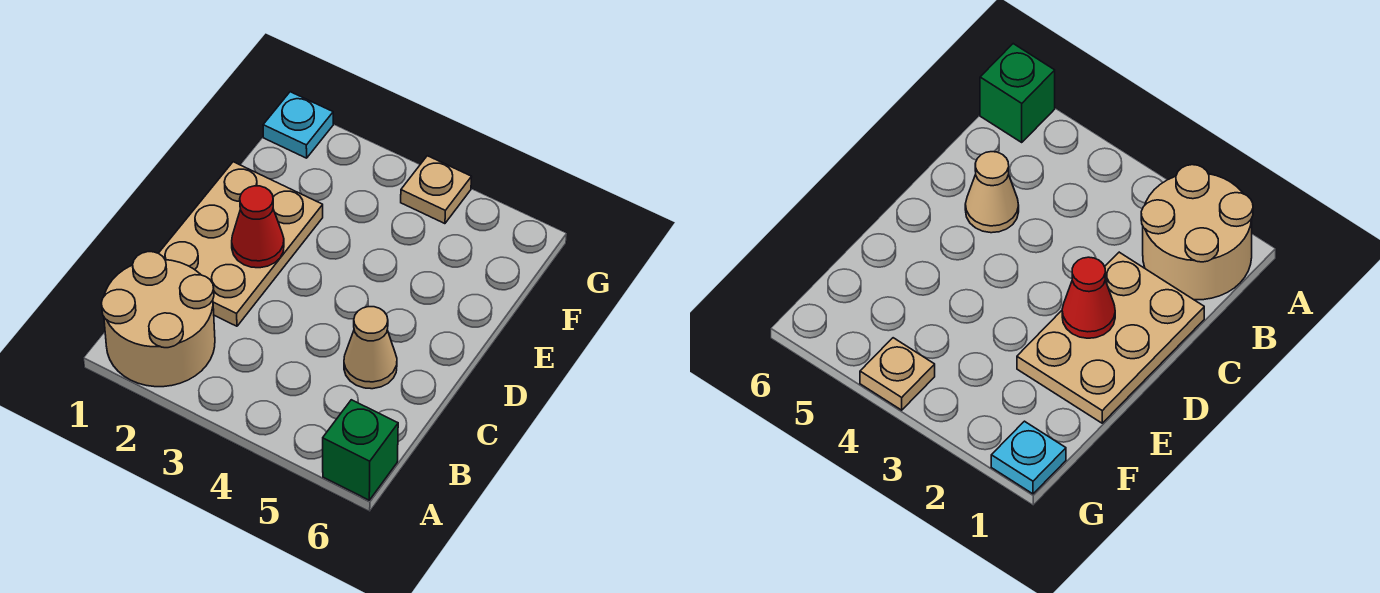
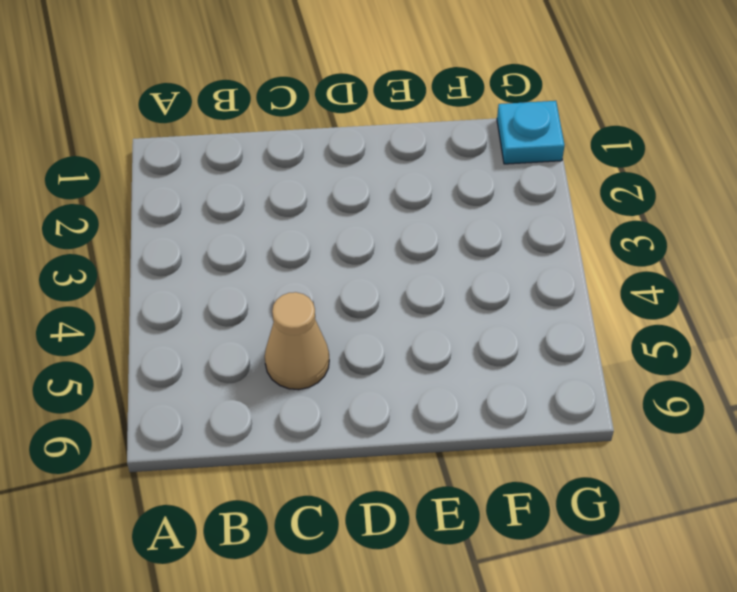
none -> tan round brick A1:B2 level 1
none -> green brick A6 level 1

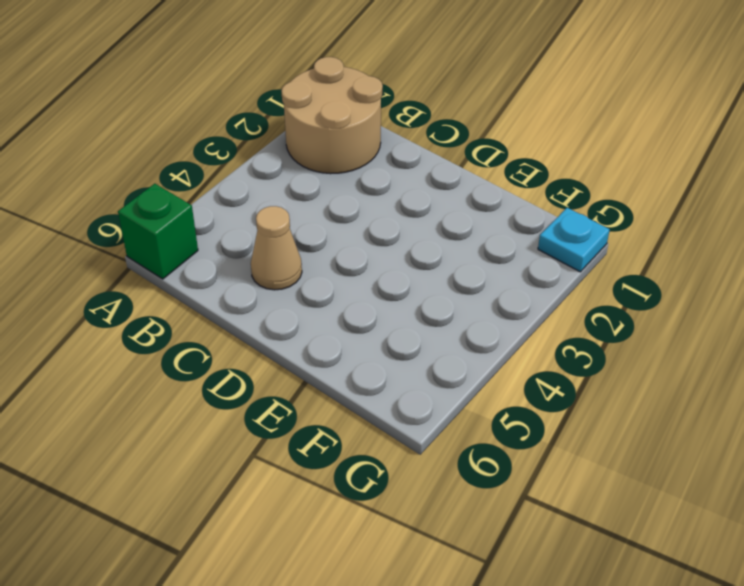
none -> tan plate C1:E2 level 1
none -> tan plate G4 level 1

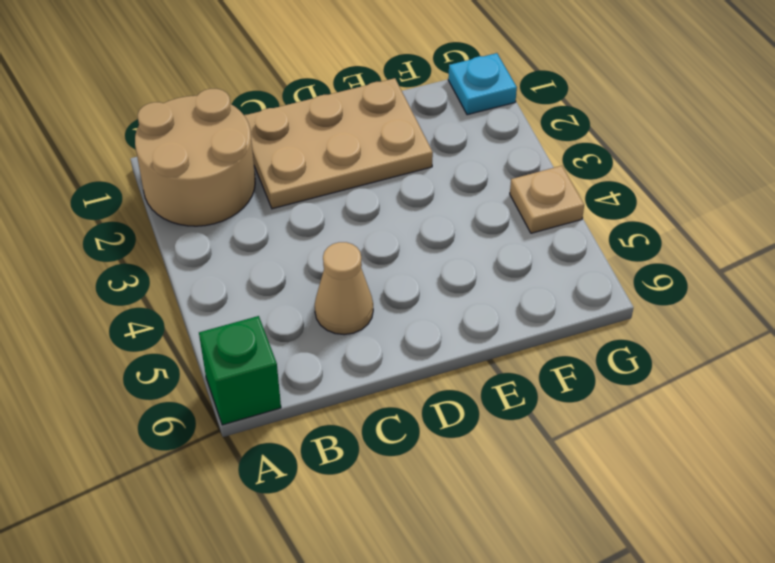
none -> red cone D2 level 2

